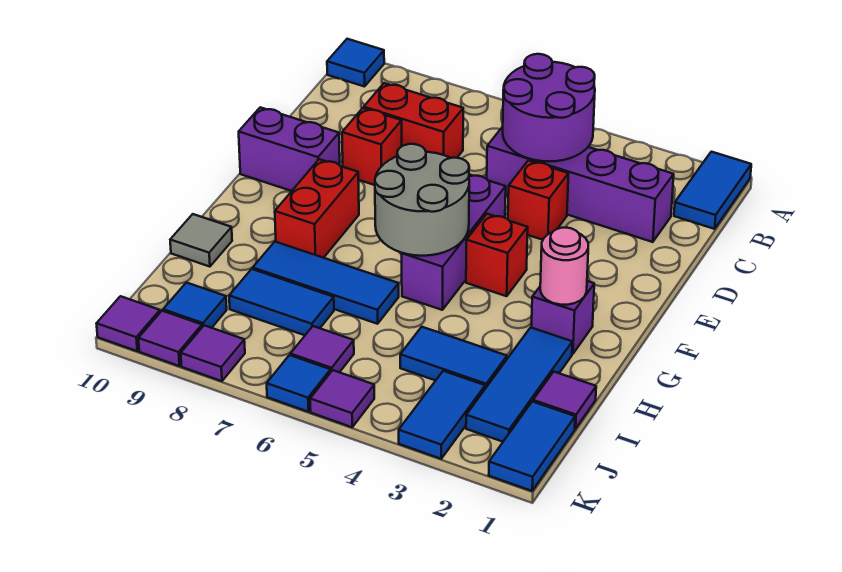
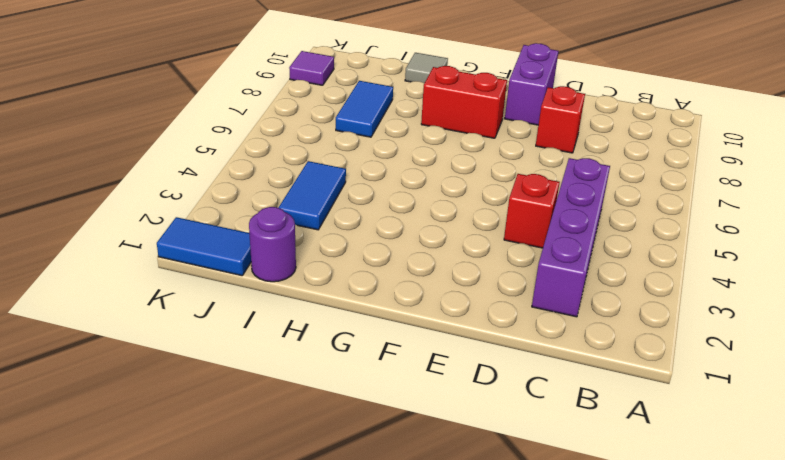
purple round brick I1 level 1 -> purple tile I1 level 1
none -> blue tile A1:B1 level 1
none -> blue tile A10 level 1
none -> red brick C7:C8 level 1

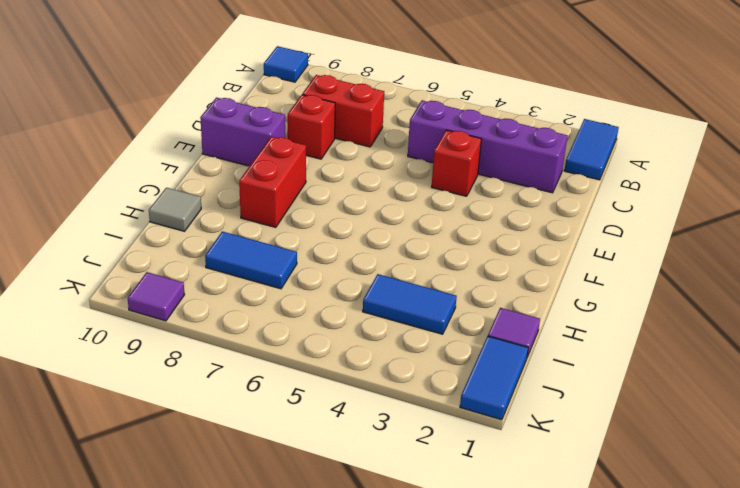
none -> purple brick E5:G5 level 1
none -> red brick F4 level 1
none -> purple brick G2 level 1

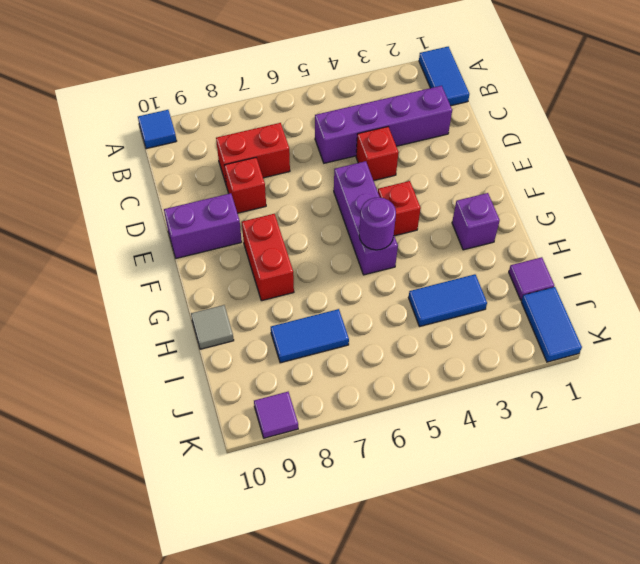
purple round brick G5 level 2 -> grey round brick F5:G6 level 2
none -> blue tile H2:J2 level 1
none -> blue tile H6:H8 level 1
none -> blue tile J3:K3 level 1

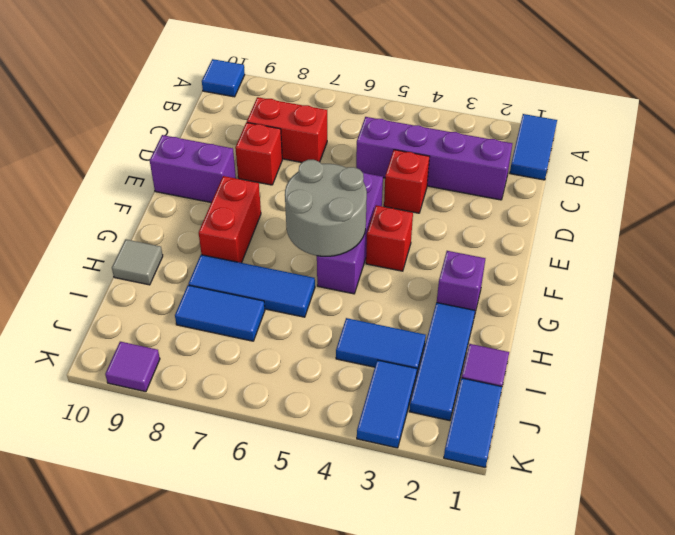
none -> purple tile J6 level 1
none -> blue tile J9 level 1
none -> purple tile K5 level 1

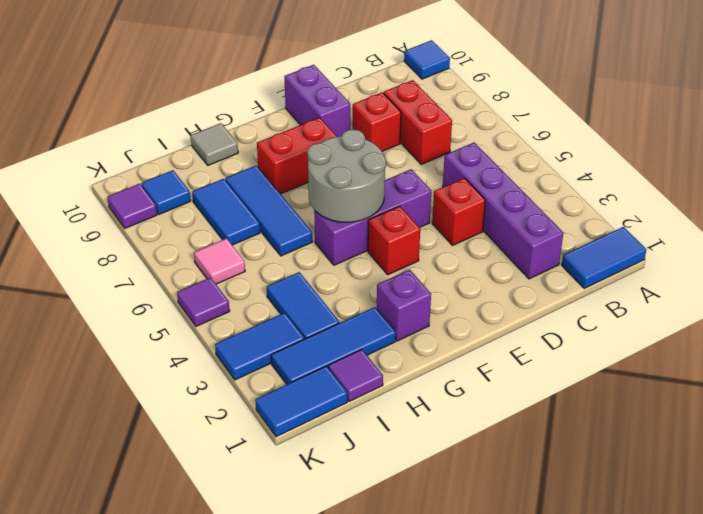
pink tile J6 level 1 -> purple tile J6 level 1
none -> blue tile K6 level 1
none -> purple tile K8 level 1
none -> purple tile K10 level 1

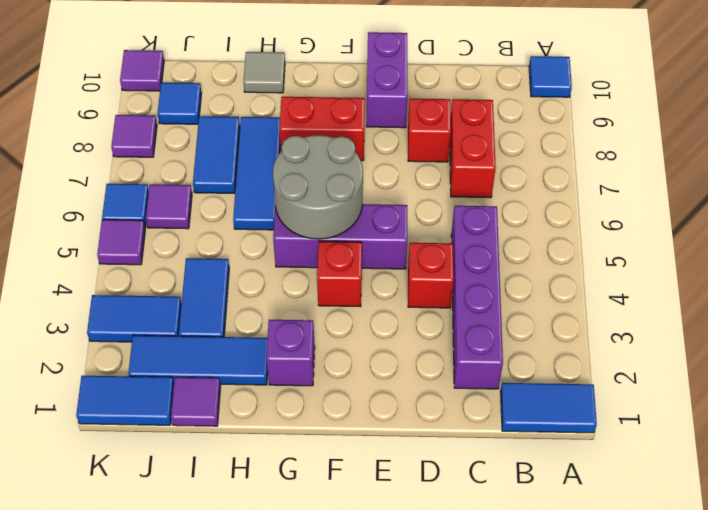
none -> purple tile K9 level 1
none -> purple round brick B4:C5 level 2
none -> pink round brick G2 level 2

